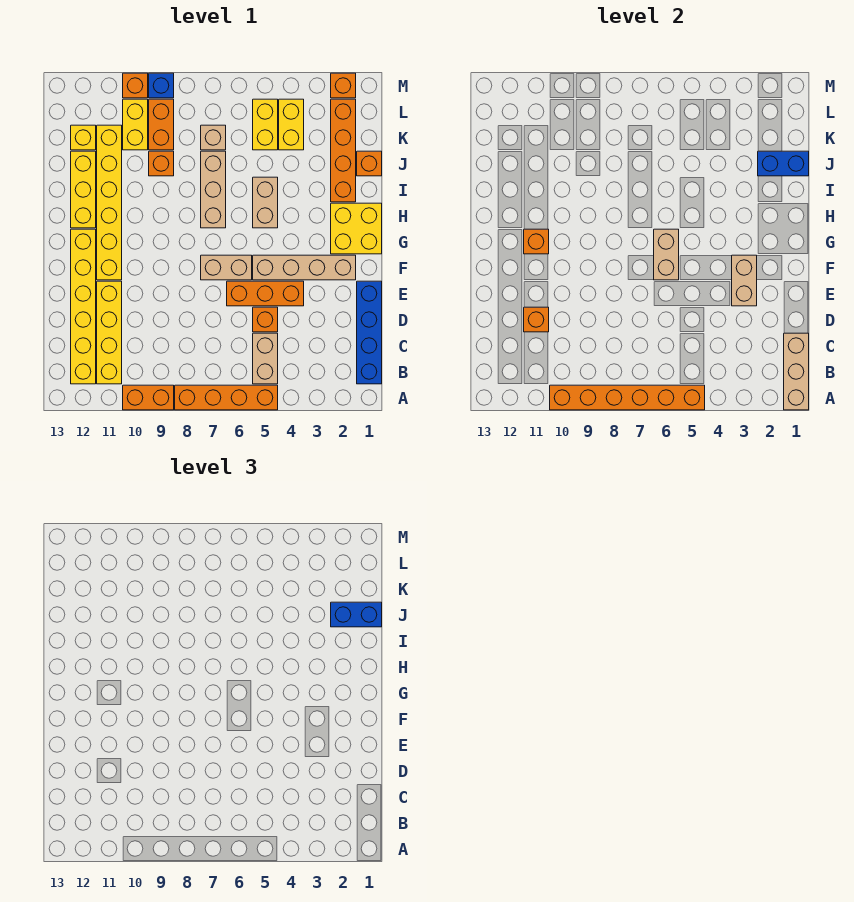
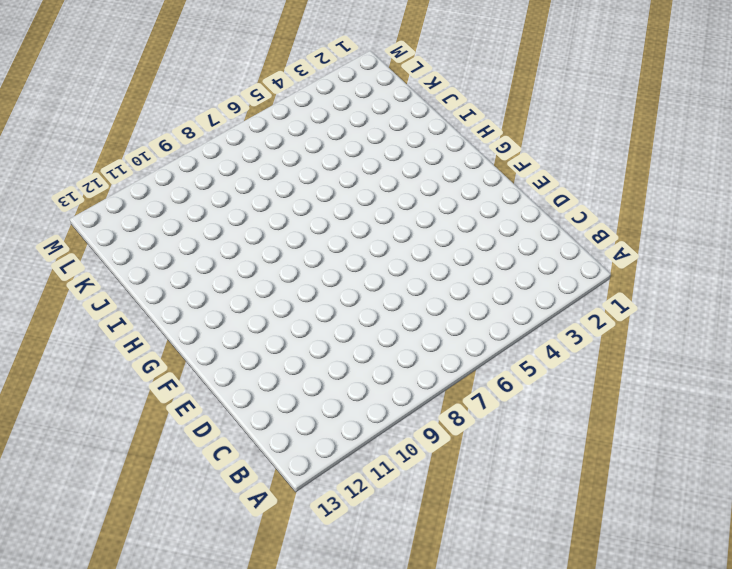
none -> orange brick A5:A8 level 1
none -> orange brick A9:A10 level 1
none -> blue brick B1:E1 level 1
none -> tan brick B5:C5 level 1

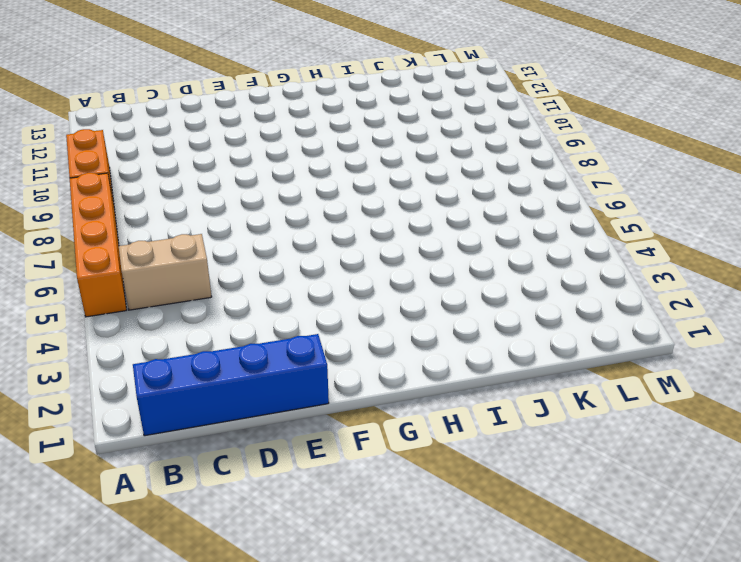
none -> yellow brick B11:E11 level 1
none -> yellow brick B12:G12 level 1
none -> orange brick D5 level 1
none -> orange brick E4:E6 level 1

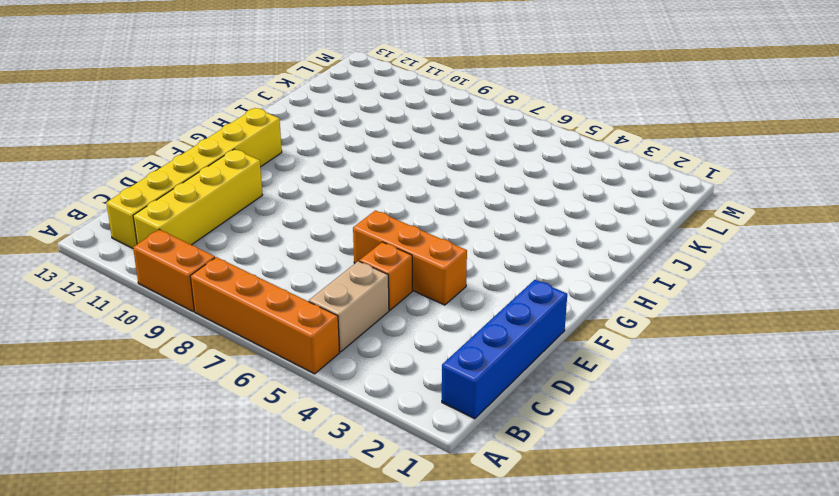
none -> tan brick F2:F5 level 1
none -> tan brick F6:F7 level 1
none -> yellow brick F11:K11 level 1
none -> yellow brick G1:H2 level 1

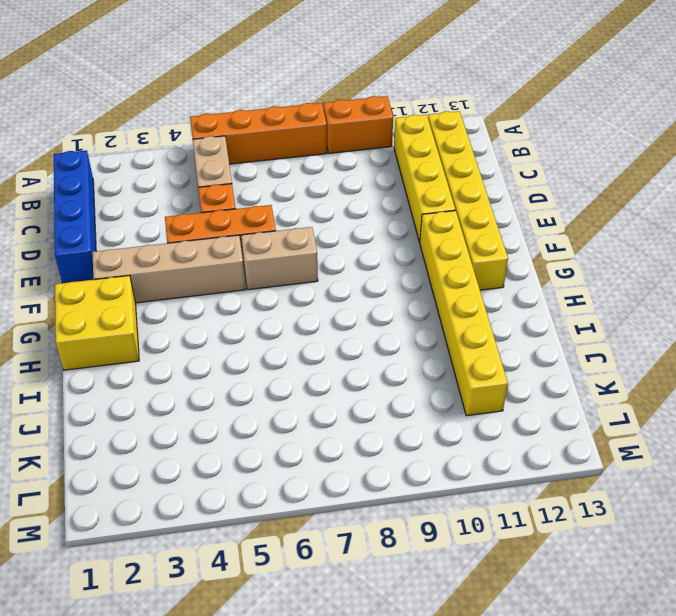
none -> tan brick H5:I5 level 1
none -> tan brick H7:J7 level 1
none -> yellow brick H12:J12 level 1
none -> orange brick I2:L2 level 1

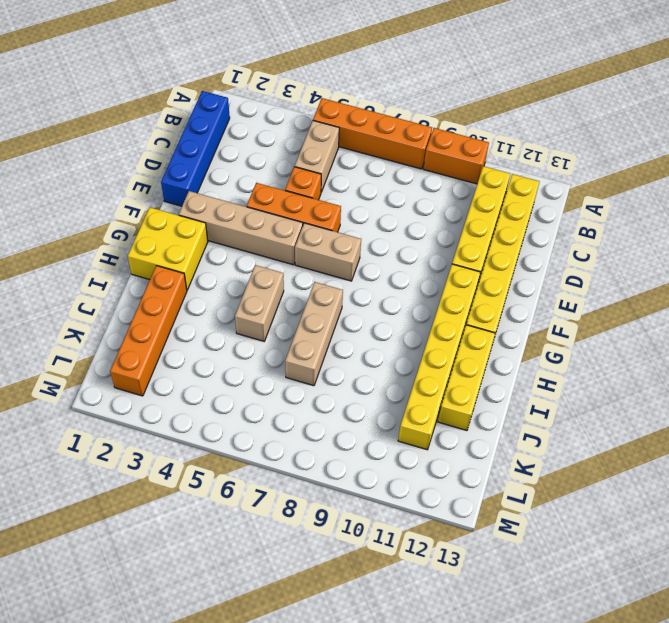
none -> orange brick J1 level 1
none -> orange brick J9 level 1
none -> yellow brick K4:L4 level 1
none -> yellow brick K5:L5 level 1

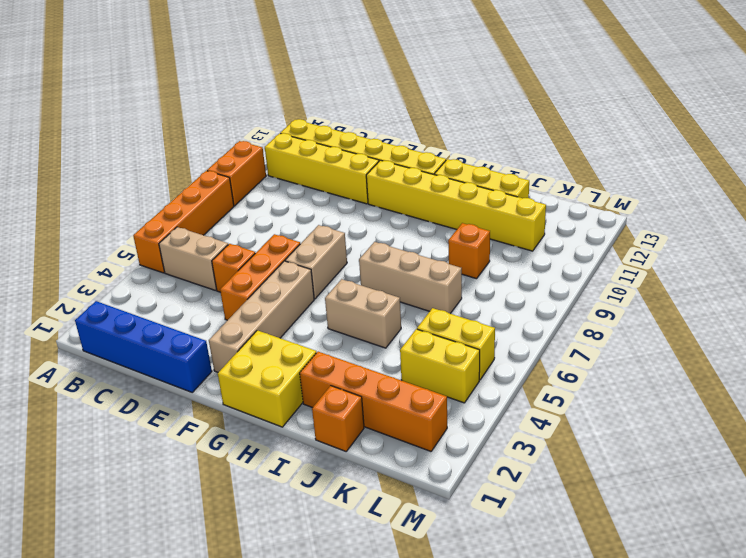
none -> tan brick K7 level 1
none -> orange brick K9:L9 level 1
none -> yellow brick K10:L10 level 1
none -> yellow brick K12 level 1

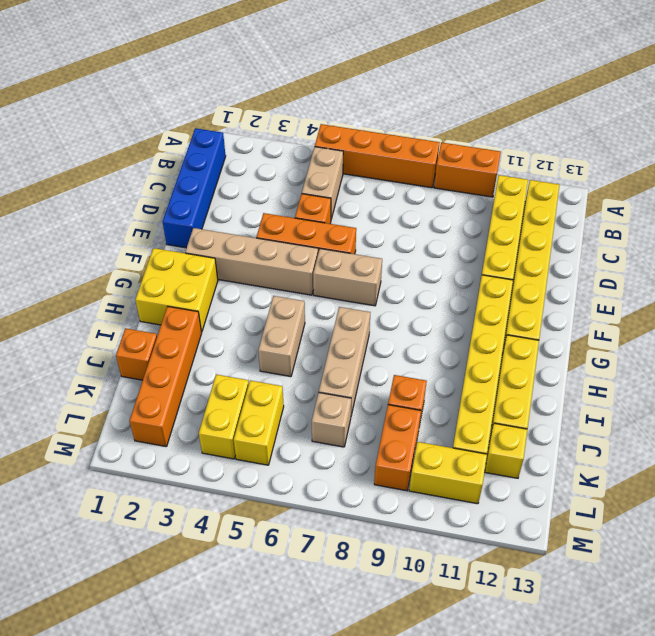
yellow brick L10:L11 level 1 -> yellow brick K10:L10 level 1
none -> orange brick M2 level 1
none -> blue brick M9 level 1
none -> orange brick M10 level 1
none -> tan brick A1:C1 level 2

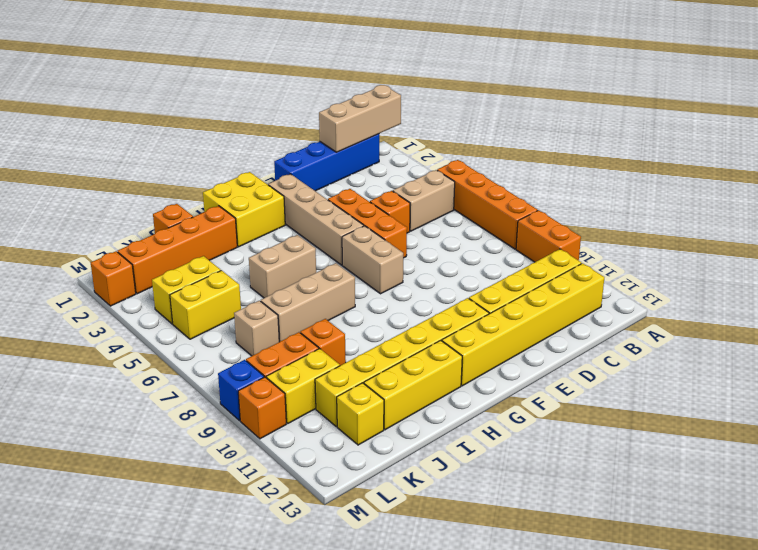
none -> orange brick A5:A10 level 2
none -> orange brick D11 level 2
none -> tan brick E3:F3 level 2
none -> tan brick F6:G6 level 2

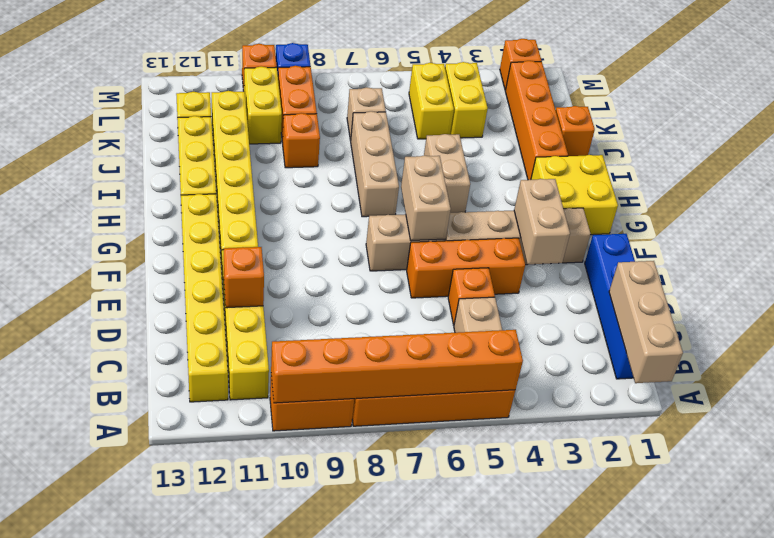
none -> orange brick G11 level 2
none -> blue brick J1:J2 level 2
none -> blue brick J1:J2 level 3

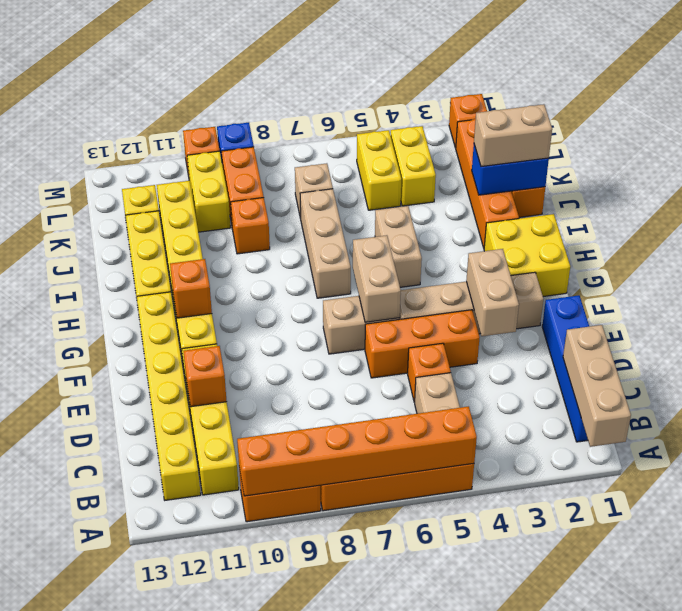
tan brick J1:J2 level 3 -> blue brick J1:J2 level 3

